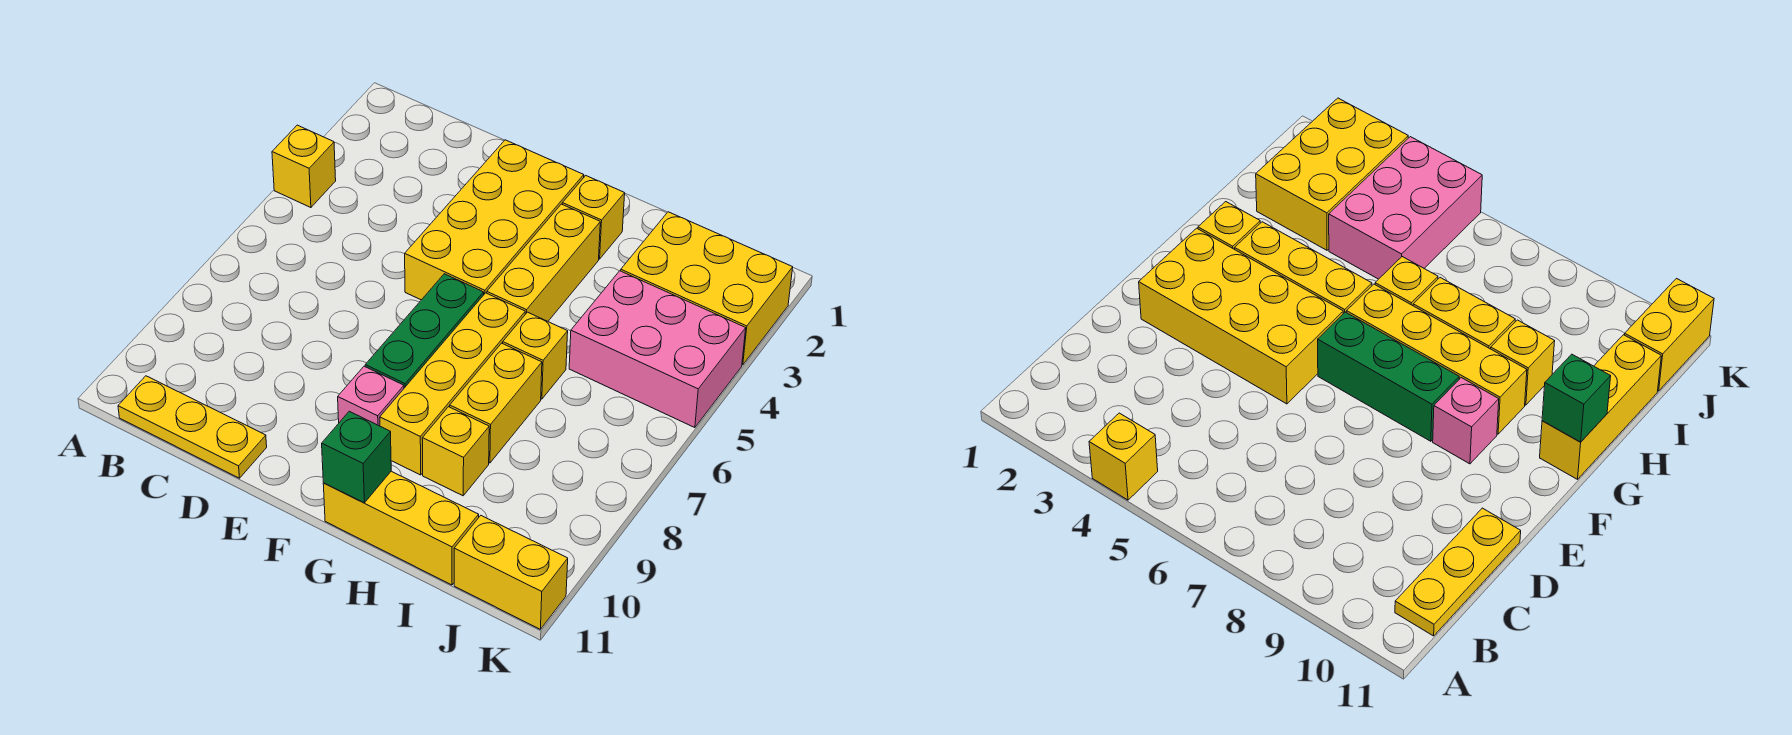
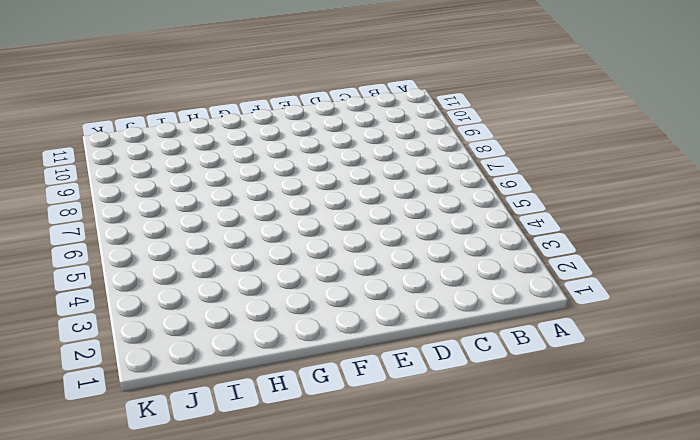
none -> yellow brick A4 level 1
none -> yellow plate B11:D11 level 1
none -> yellow brick E2:F5 level 1

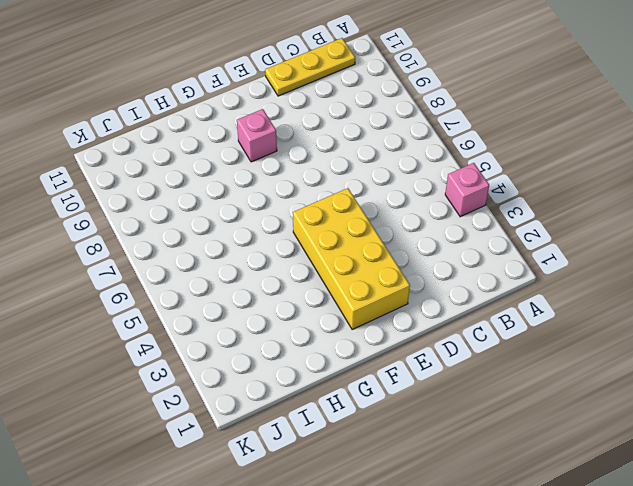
pink brick A4 level 1 -> yellow brick A4 level 1
none -> green brick F6:F8 level 1
none -> yellow brick G2 level 1
none -> yellow brick G3:G5 level 1

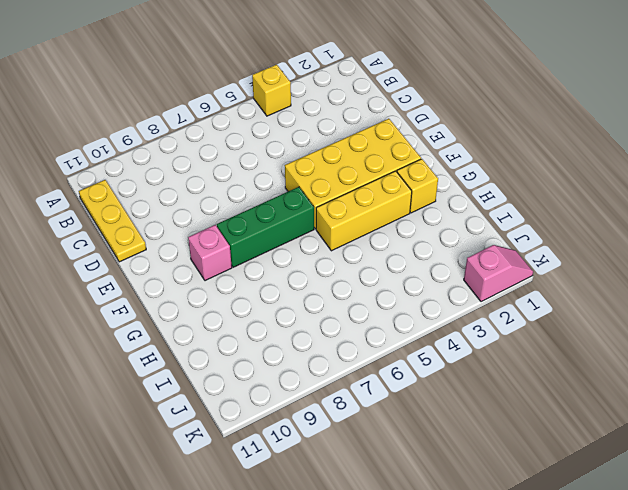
pink slope K1:K2 level 1 top 2 -> yellow brick I2:K3 level 1
none -> yellow brick G6:G9 level 1
none -> yellow brick G11:I11 level 1
none -> yellow brick H6 level 1

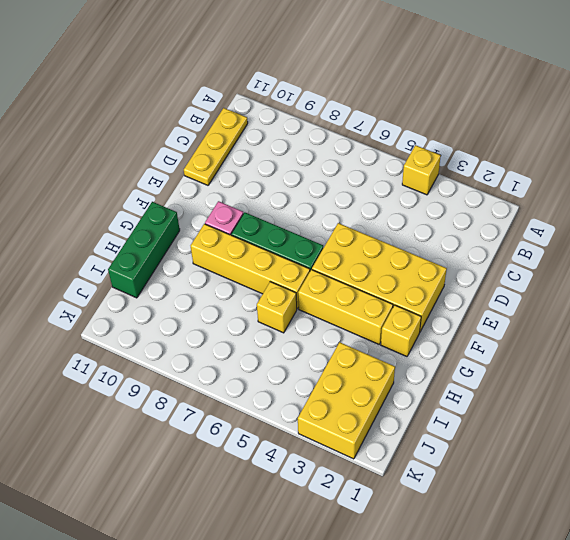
green brick G11:I11 level 1 -> yellow brick G11:I11 level 1
none -> yellow brick H7:H8 level 1
none -> yellow brick H9 level 1
none -> pink brick I4:K5 level 1

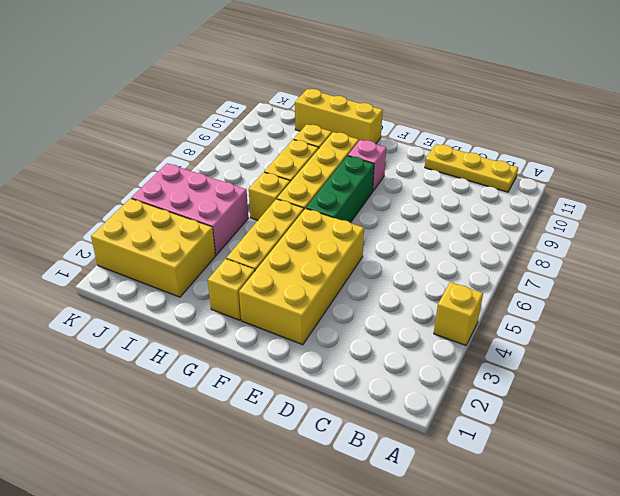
none -> yellow brick J11:K11 level 1
none -> green brick G11 level 2

